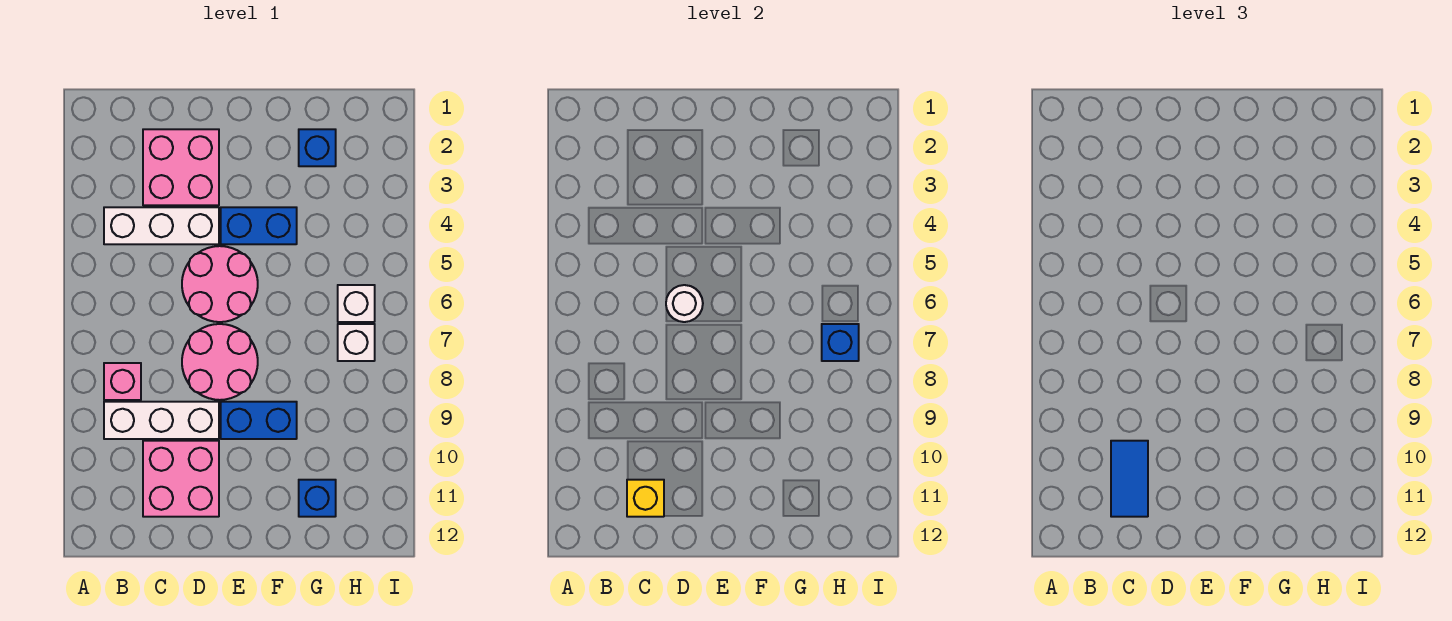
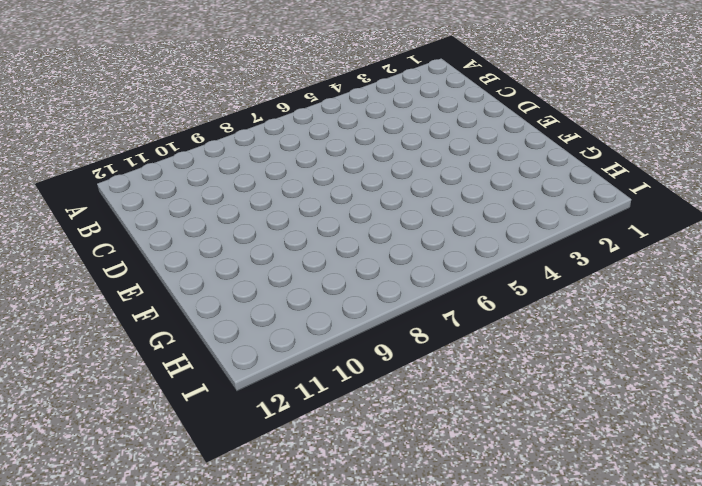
none -> white brick B4:D4 level 1
none -> pink brick B8 level 1
none -> white brick B9:D9 level 1

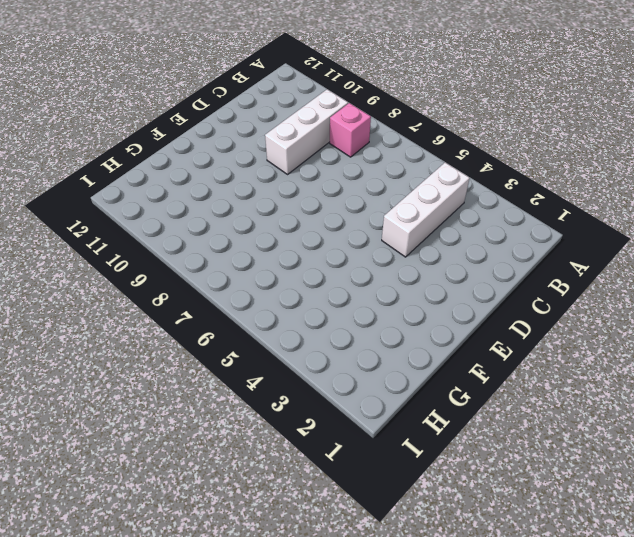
none -> pink brick C2:D3 level 1
none -> pink brick C10:D11 level 1
none -> pink round brick D5:E6 level 1

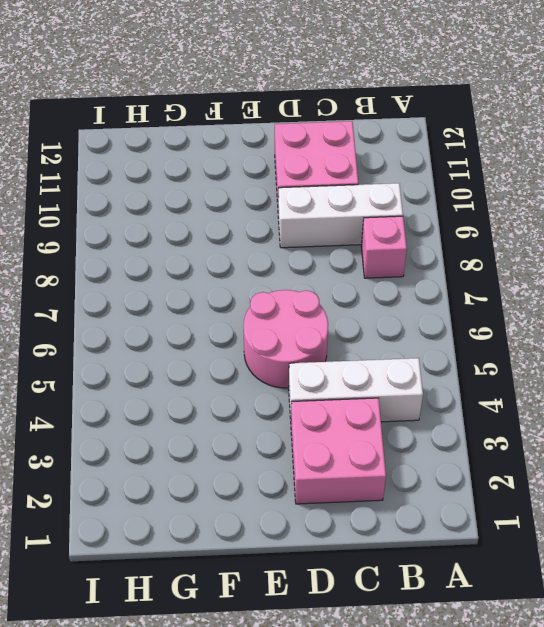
none -> pink round brick D7:E8 level 1
none -> blue brick E4:F4 level 1
none -> blue brick E9:F9 level 1

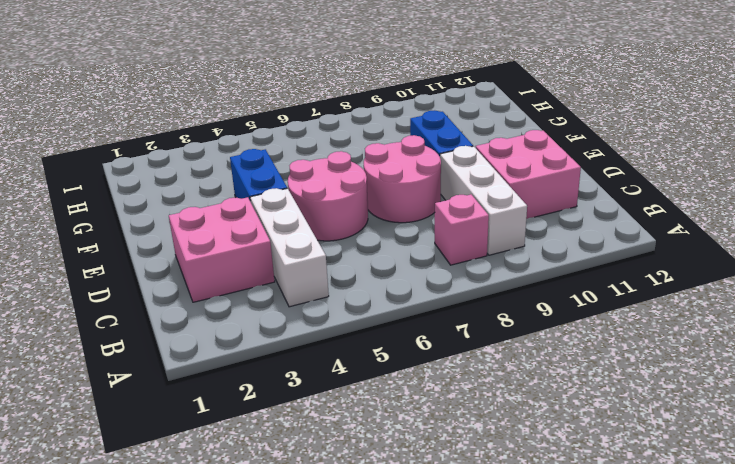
none -> blue brick G2 level 1
none -> blue brick G11 level 1
none -> white brick H6 level 1

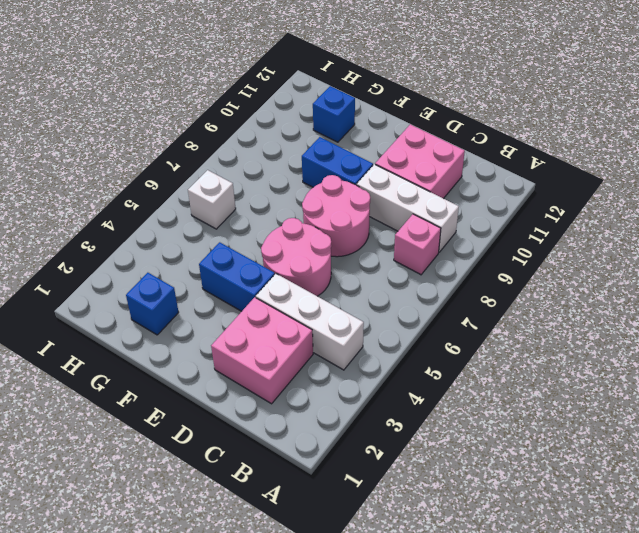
none -> white brick H7 level 1
none -> yellow brick C11 level 2
none -> white round brick D6 level 2

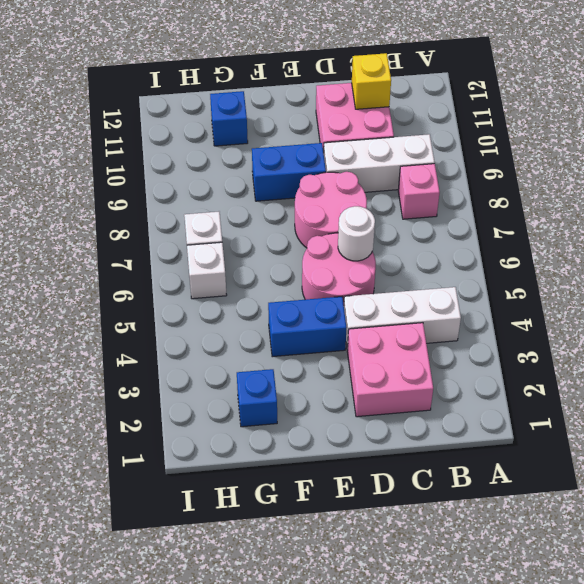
none -> blue brick H7 level 2
none -> blue tile C10:C11 level 3

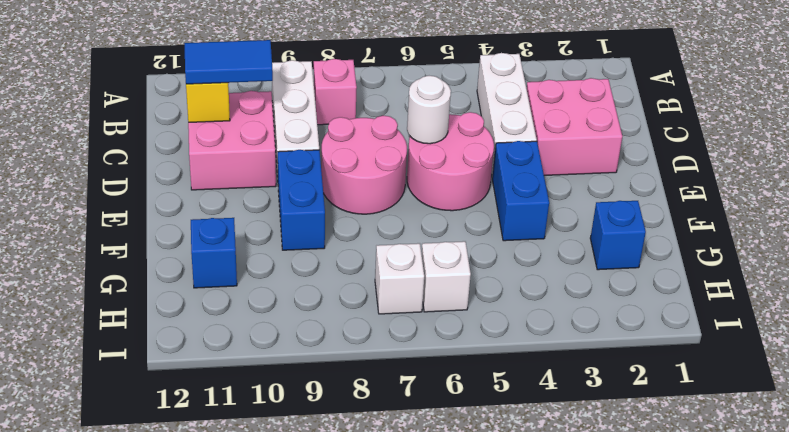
none -> blue brick H7 level 2

